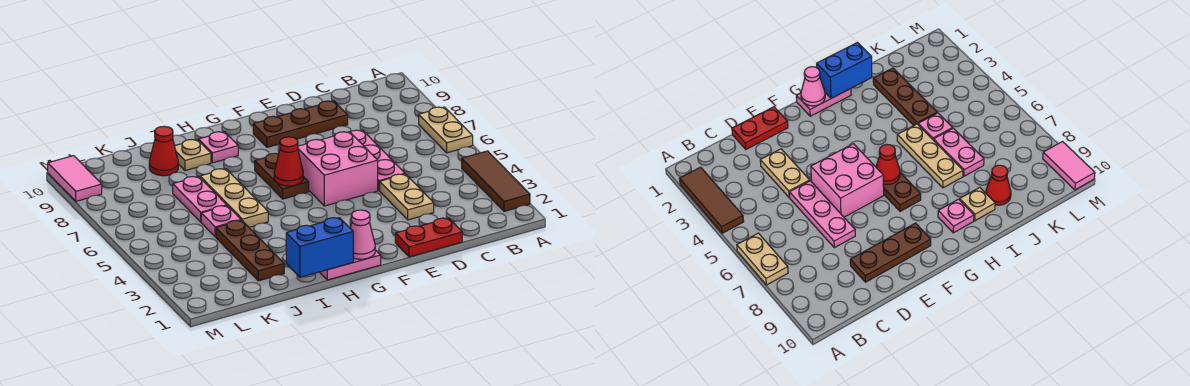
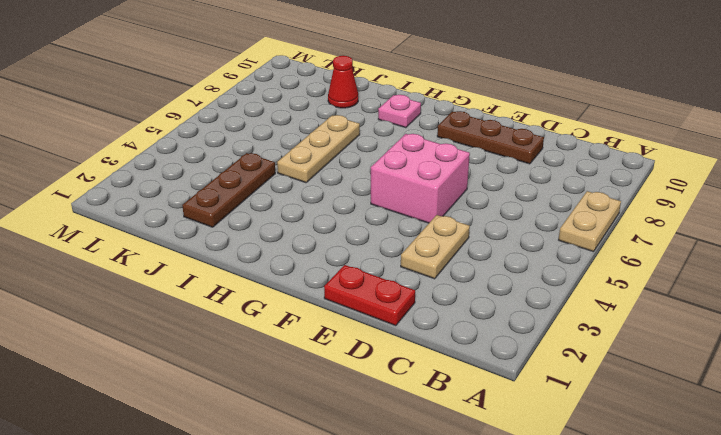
none -> brown tile A2:A4 level 1
none -> pink plate D5:D7 level 1
none -> pink plate G1:H1 level 1

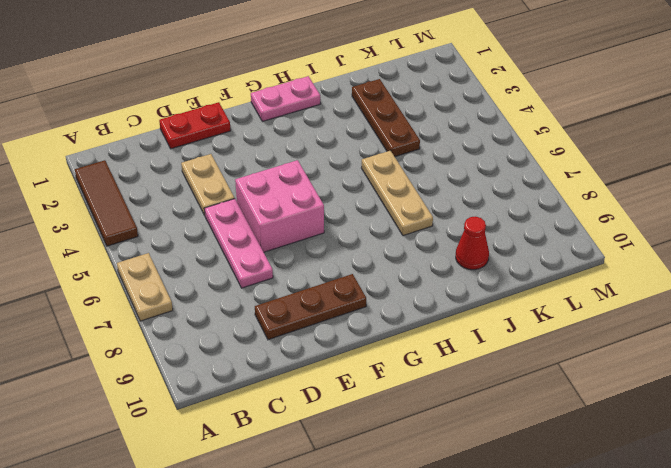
none -> brown plate G6:G7 level 1
none -> pink plate H9 level 1
none -> tan plate I9 level 1

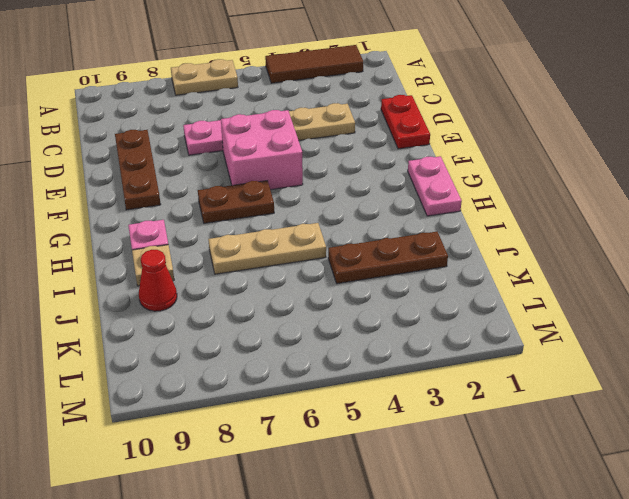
none -> pink plate J5 level 1
none -> pink plate J6:J7 level 1
none -> pink tile M9:M10 level 1

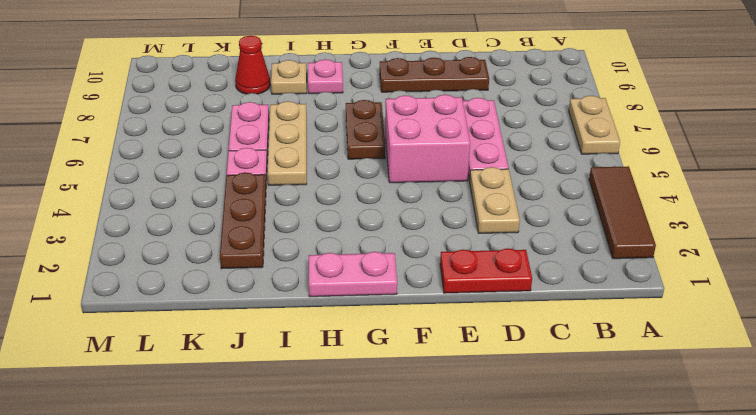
none -> pink tile M9:M10 level 1
none -> pink cone G1 level 2
none -> red cone G6 level 2

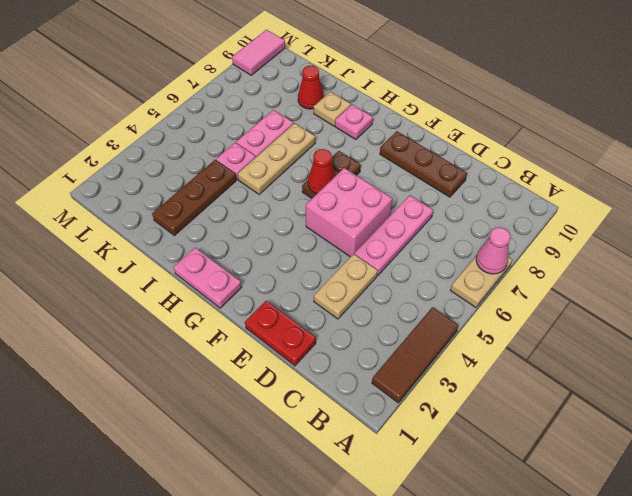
pink cone A7 level 2 -> pink cone G1 level 2
none -> blue brick H1:I1 level 2

